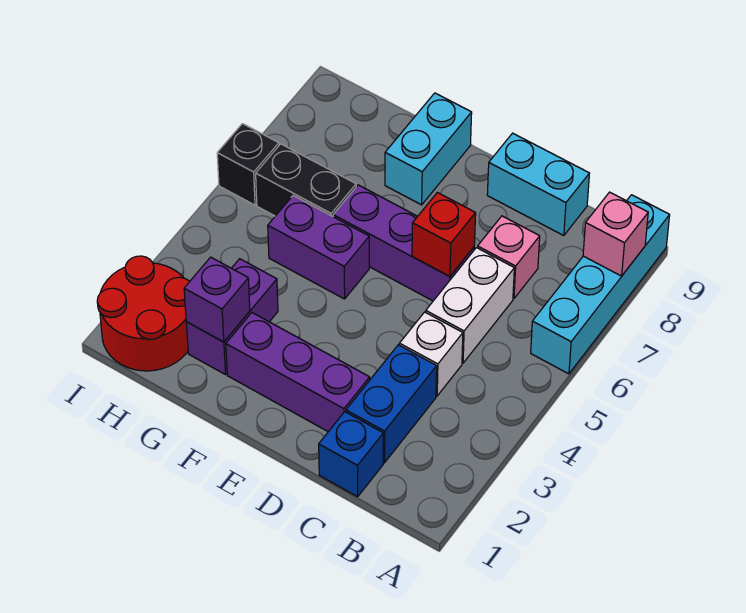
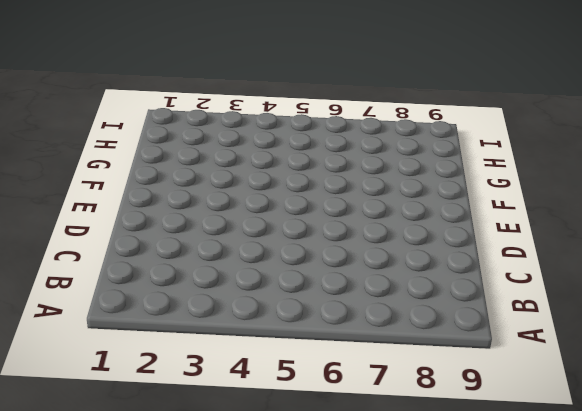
none -> cyan brick A6:A9 level 1
none -> blue brick C1 level 1
none -> blue brick C2:C3 level 1

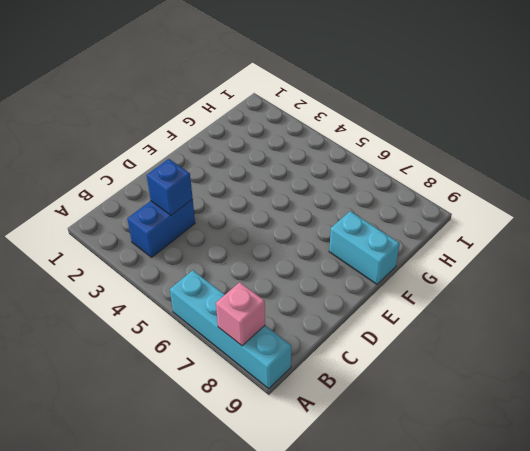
blue brick B3:C3 level 1 -> blue brick C2:C3 level 1
blue brick C3 level 2 -> blue brick C1 level 1
none -> white brick C4 level 1
none -> white brick C5:C6 level 1
none -> pink brick C7 level 1

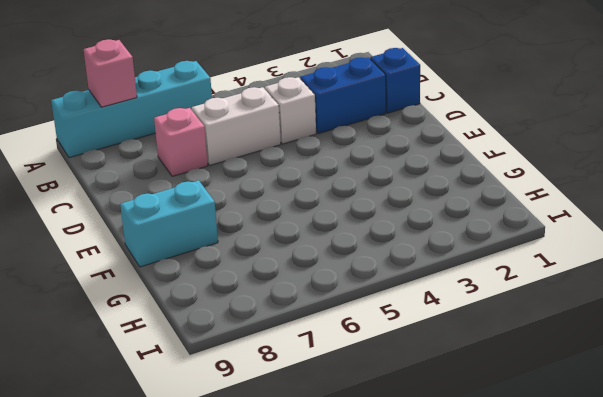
none -> cyan brick C9:D9 level 1
none -> purple brick D2:F2 level 1
none -> purple brick D6:F6 level 1

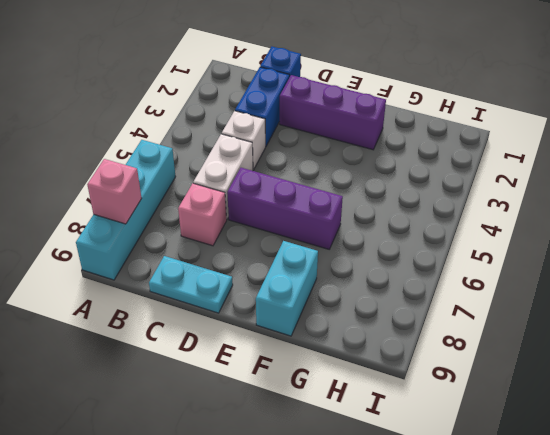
cyan plate C9:D9 level 1 -> cyan brick C9:D9 level 1
none -> purple brick F5:G5 level 1
none -> purple brick G2:G3 level 1
none -> black brick G6:H6 level 1

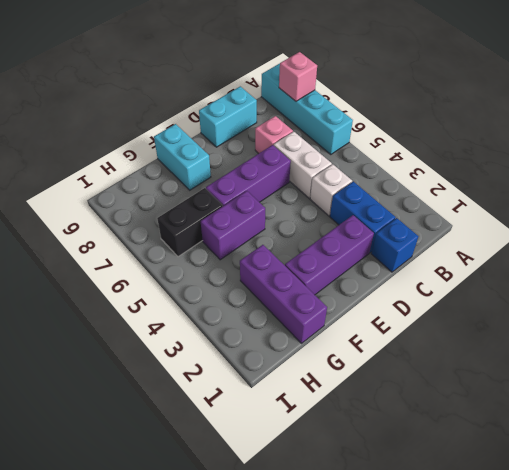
purple brick G1:G3 level 1 -> purple brick G2:G3 level 1
none -> red round brick H1:I2 level 1
none -> black brick I6 level 1
none -> red brick D6 level 2

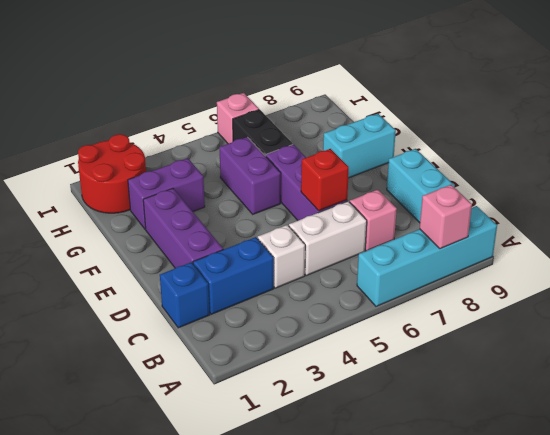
pink brick I6 level 1 -> black brick I6 level 1
none -> purple brick G2 level 2

